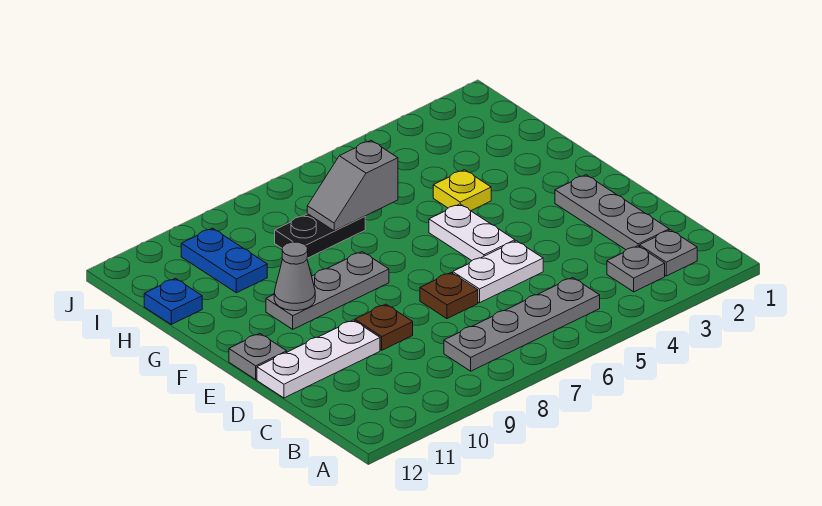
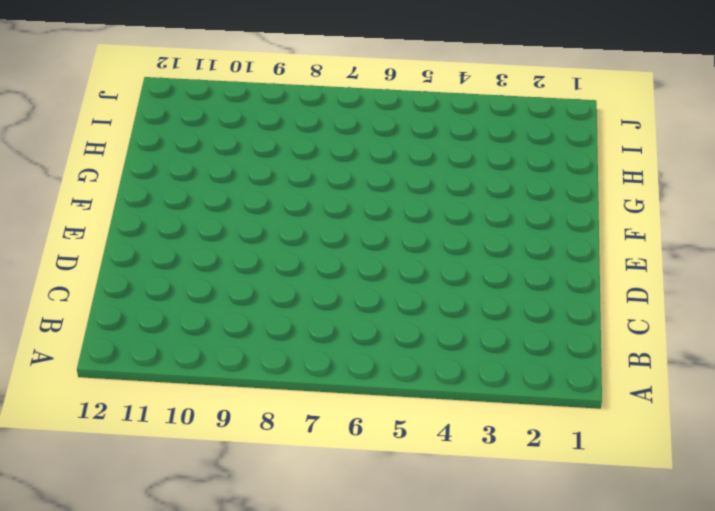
none -> grey plate B2 level 1
none -> grey plate B3 level 1
none -> grey plate B5:B8 level 1

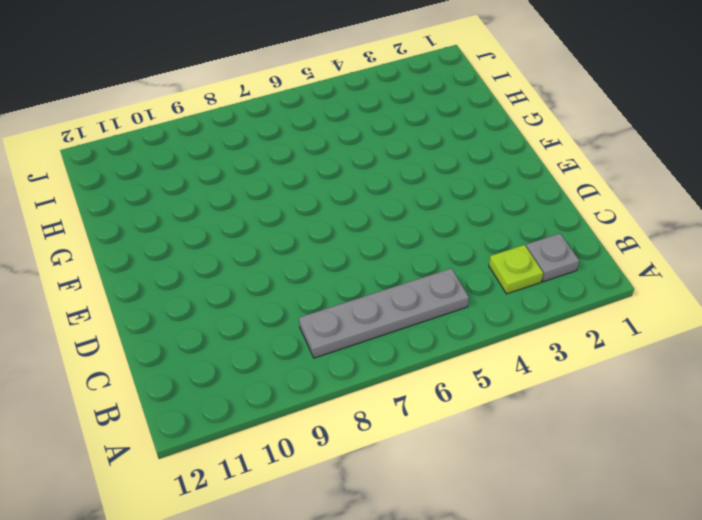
lime plate B3 level 1 -> grey plate B3 level 1
none -> grey plate C2:E2 level 1
none -> white plate D5:D6 level 1
none -> brown plate D7 level 1

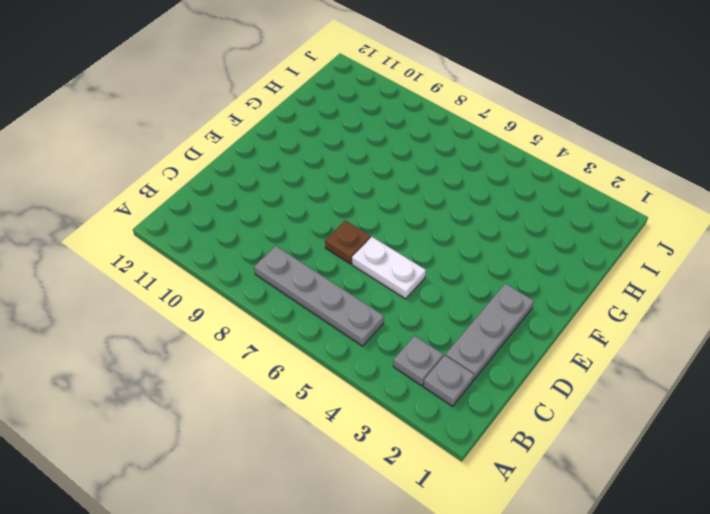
none -> brown plate D9 level 1
none -> white plate D10:D12 level 1
none -> white plate E5:F5 level 1

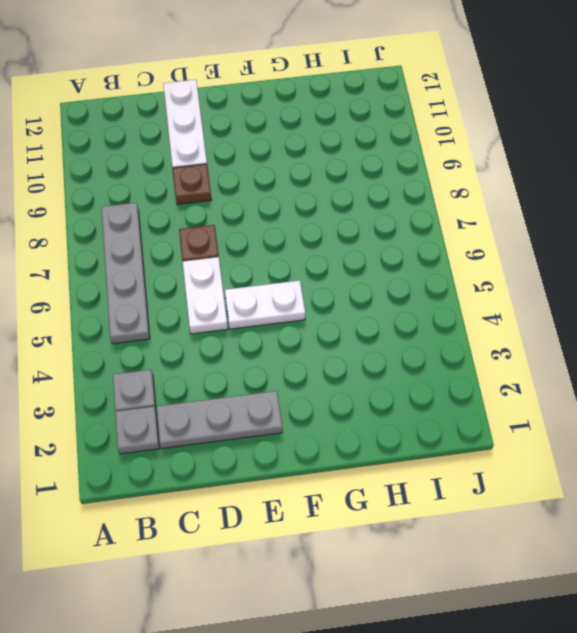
none -> grey plate E12 level 1
none -> grey plate F8:F10 level 1
none -> yellow plate G4 level 1

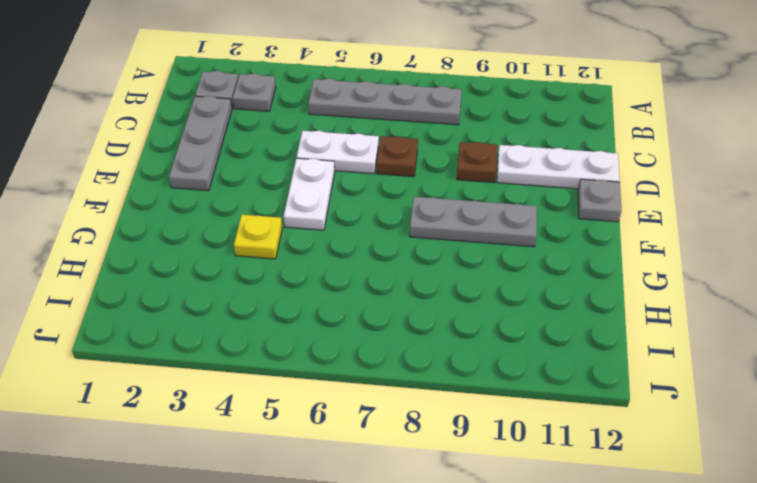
none -> black plate H7:H8 level 1
none -> blue plate H10:I10 level 1
none -> blue plate H12 level 1

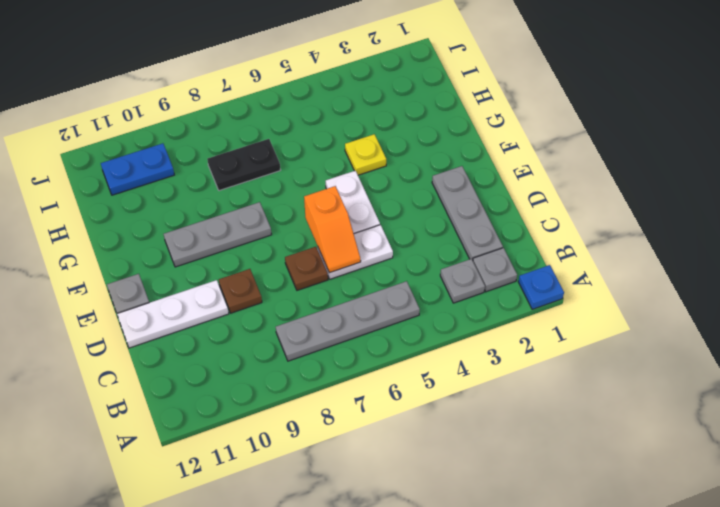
blue plate A1 level 1 -> blue plate H12 level 1
orange slope D6:E6 level 2 top E -> none
blue plate I10:I11 level 1 -> blue plate H10:I10 level 1
none -> grey cone F10 level 2
none -> grey slope H6:H7 level 2 top 6

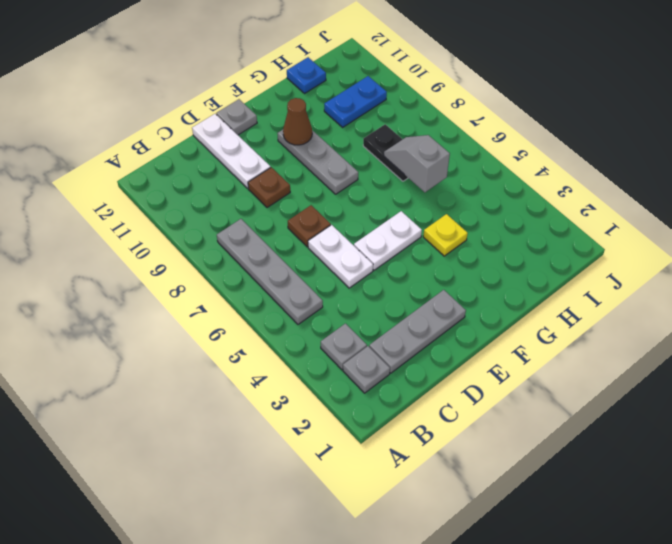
brown cone F10 level 2 -> grey cone F10 level 2

